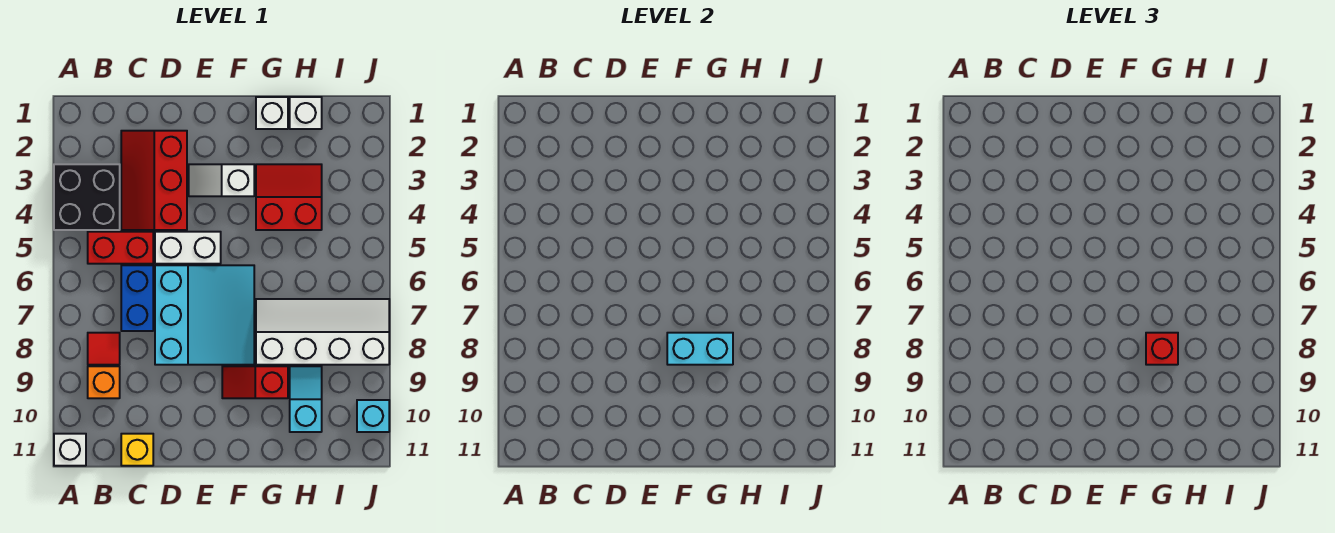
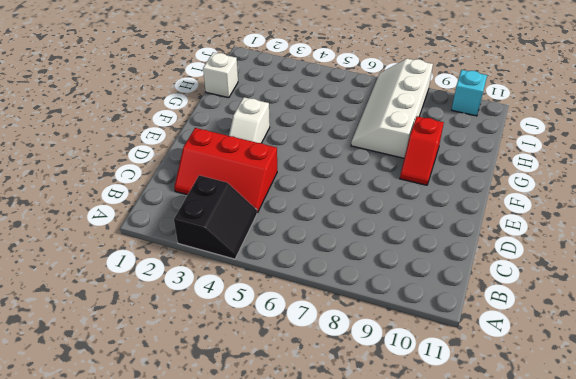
black slope A3:B4 level 1 top 3 -> black brick A3:B4 level 1
none -> white brick A11 level 1
none -> red brick B5:C5 level 1
none -> red tile B8 level 1

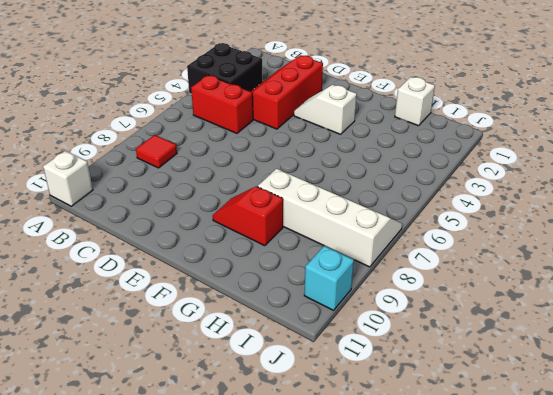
none -> orange brick B9 level 1
none -> blue brick C6:C7 level 1
none -> yellow brick C11 level 1

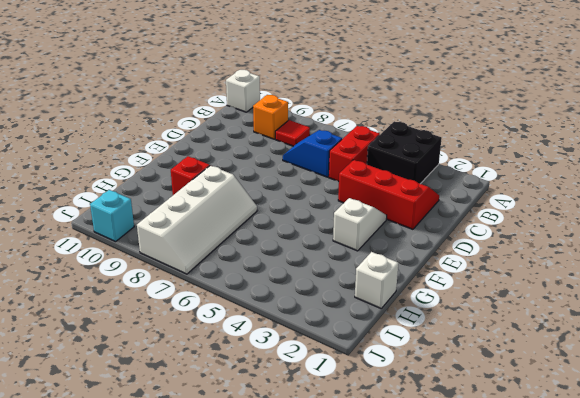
blue slope C6:C7 level 1 top 6 -> blue brick C6:C7 level 1
none -> yellow brick C11 level 1
none -> white brick D5:E5 level 1
none -> cyan slope D6:F8 level 1 top D

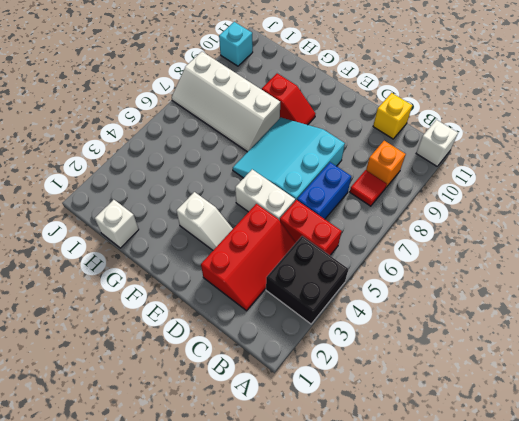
none -> white brick G1 level 1
none -> red slope G3:H4 level 1 top 4
none -> cyan slope H9:H10 level 1 top 10

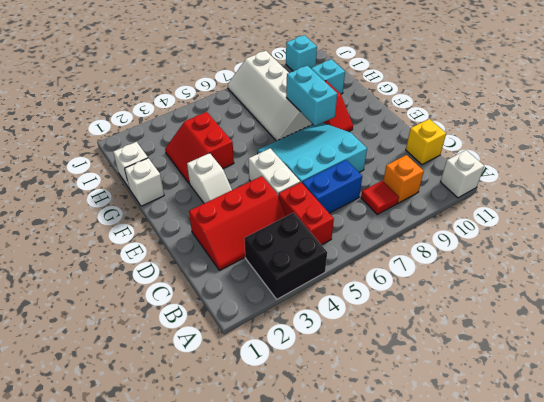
none -> red brick G8 level 3

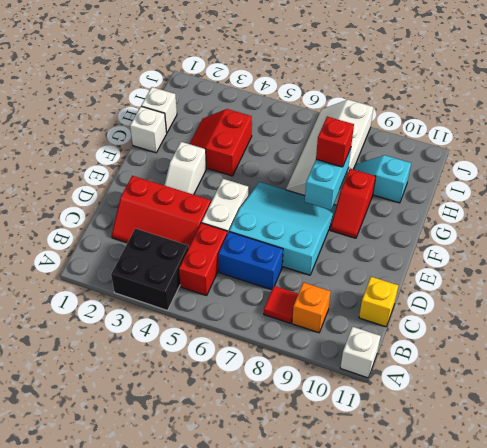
none -> cyan brick J10 level 1

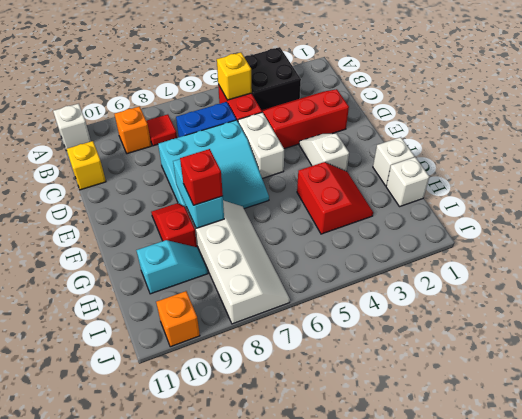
yellow brick B5 level 2 -> none
orange brick J10 level 1 -> cyan brick J10 level 1

